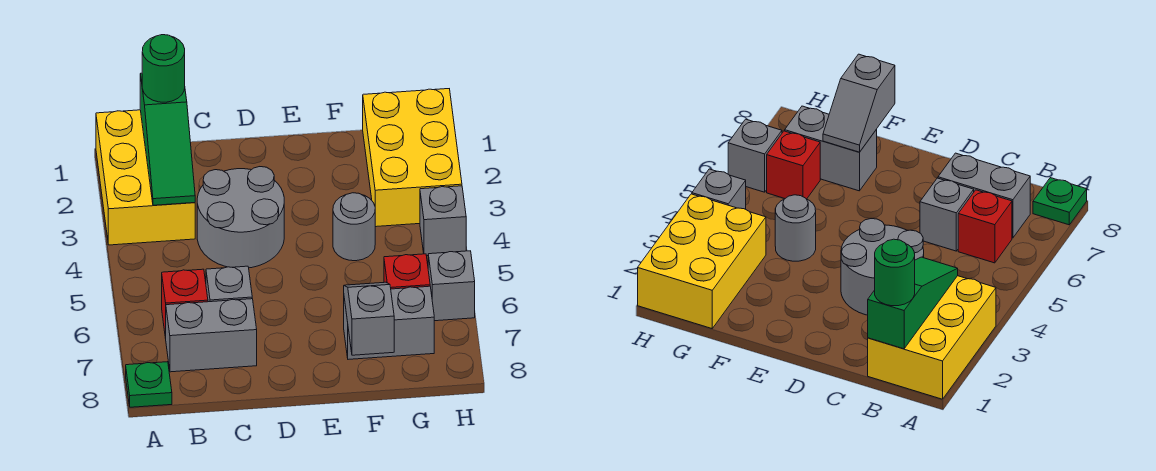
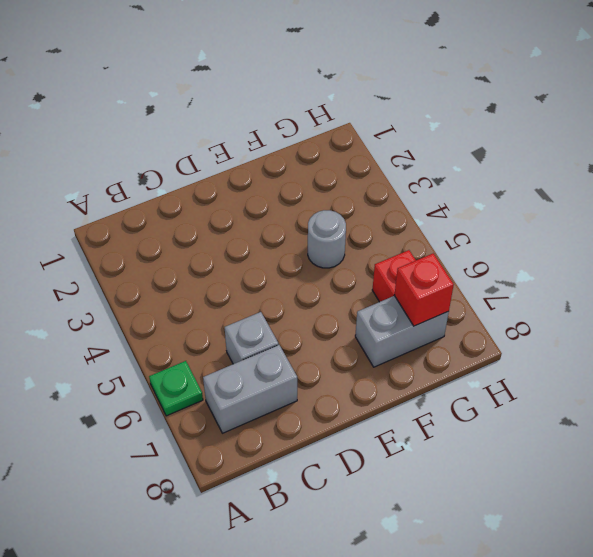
green plate A6 level 1 -> green plate A8 level 1
red brick G7 level 2 -> red brick B6 level 1
none -> yellow brick A1:B3 level 1
none -> grey round brick C3:D4 level 1
none -> yellow brick G1:H3 level 1

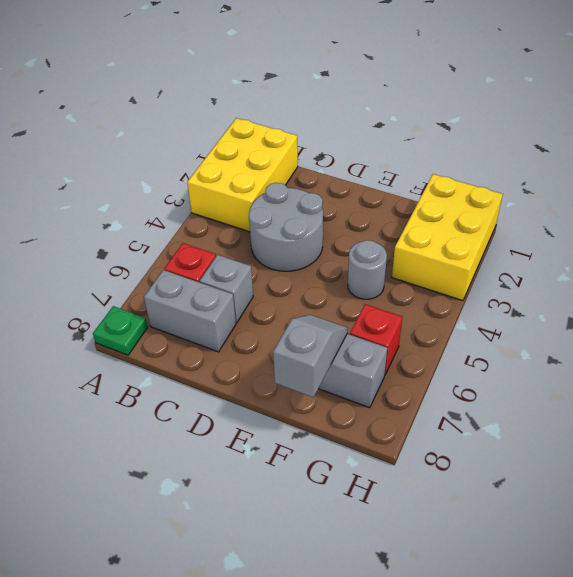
none -> grey brick H4 level 1
none -> grey brick H6 level 1
none -> green slope B1:B3 level 2 top 1

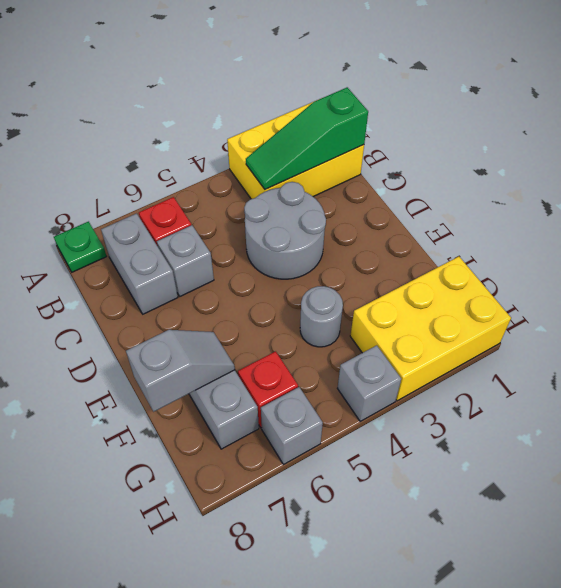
none -> green round brick B1 level 3

